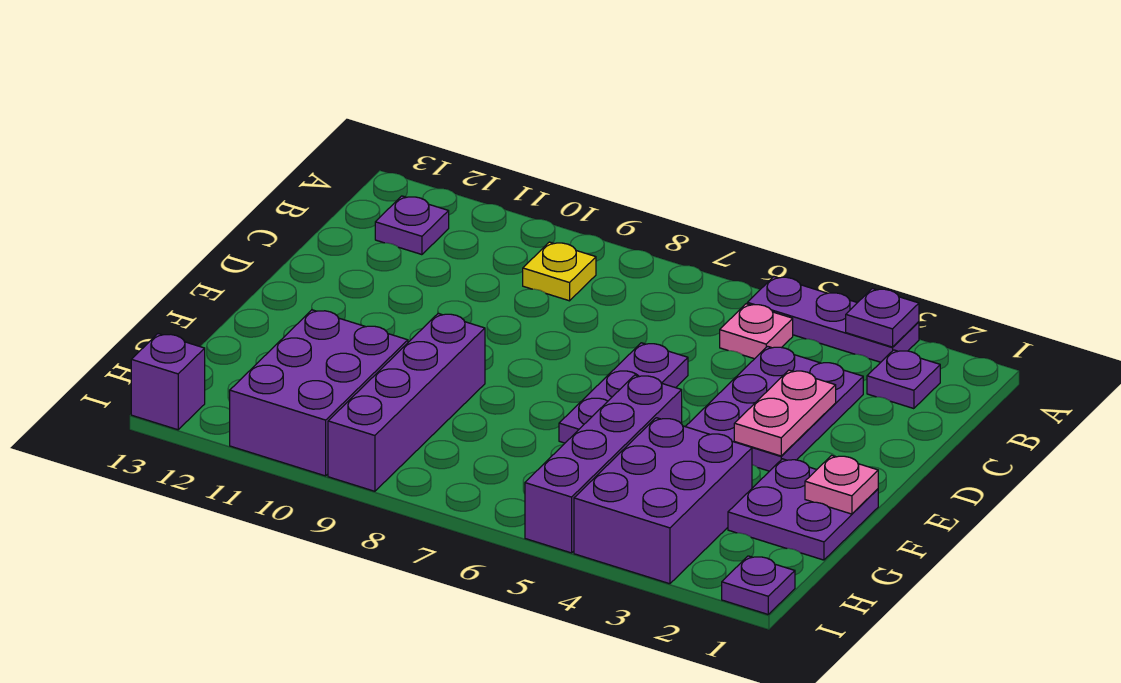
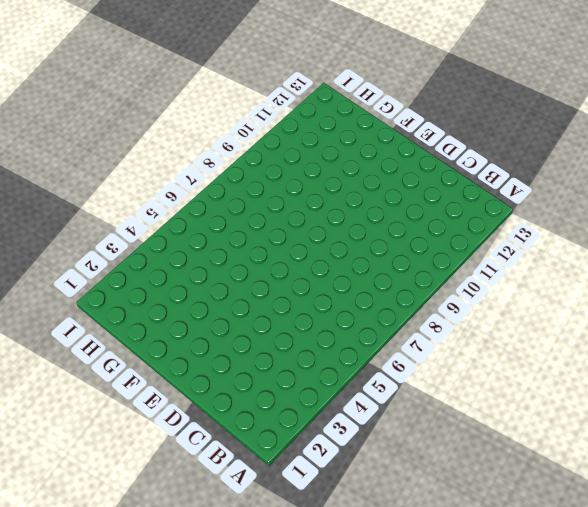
none -> purple plate A3:A5 level 1
none -> purple plate B2 level 1
none -> pink plate B5 level 1

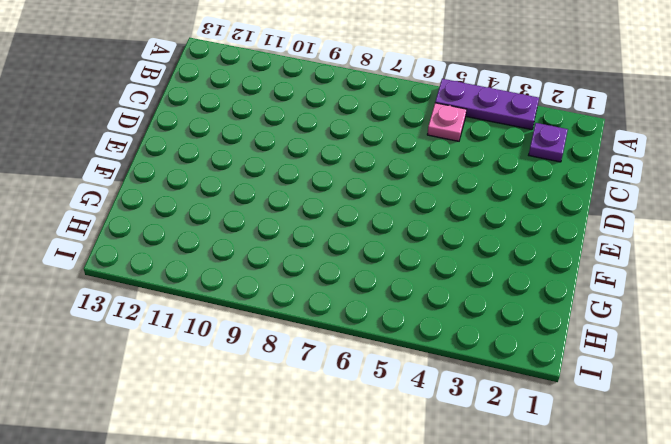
none -> yellow plate B9 level 1
none -> purple plate B12 level 1
none -> purple plate C3:E4 level 1

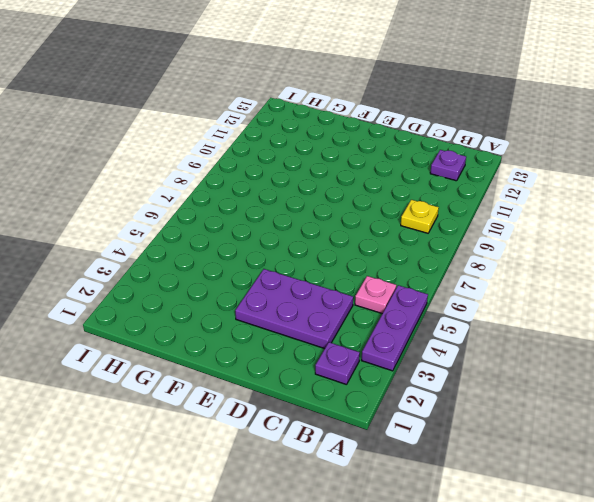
none -> purple plate D6:F6 level 1
none -> purple plate F1:G2 level 1
none -> purple brick F5:I5 level 1

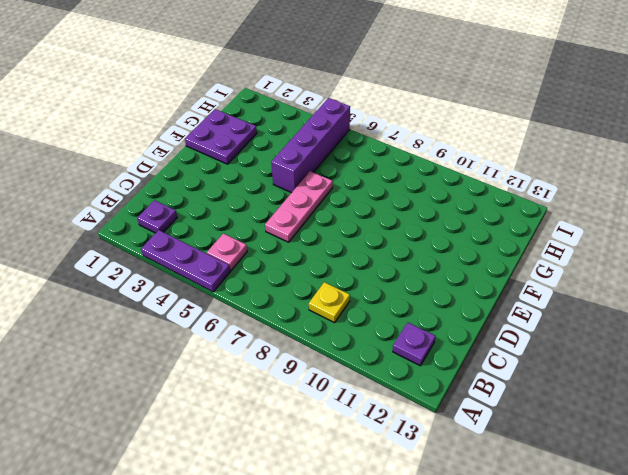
pink plate D6:F6 level 1 -> purple plate D6:F6 level 1
none -> purple plate C3:E4 level 1
none -> purple brick F9:I9 level 1
none -> purple brick G3:I4 level 1

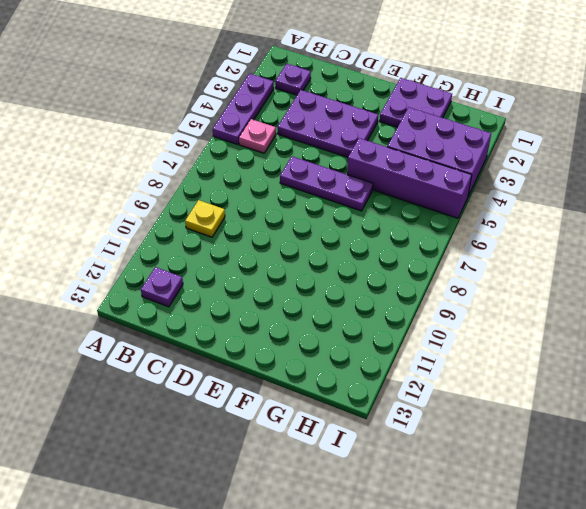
none -> purple brick F9:I9 level 1
none -> purple brick G10:I11 level 1
none -> purple plate I1 level 1

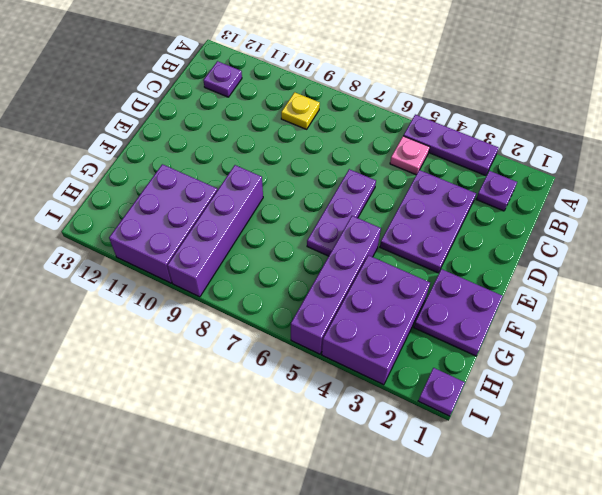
none -> purple brick I13 level 1
none -> purple plate A3 level 2
none -> pink plate D3:E3 level 2

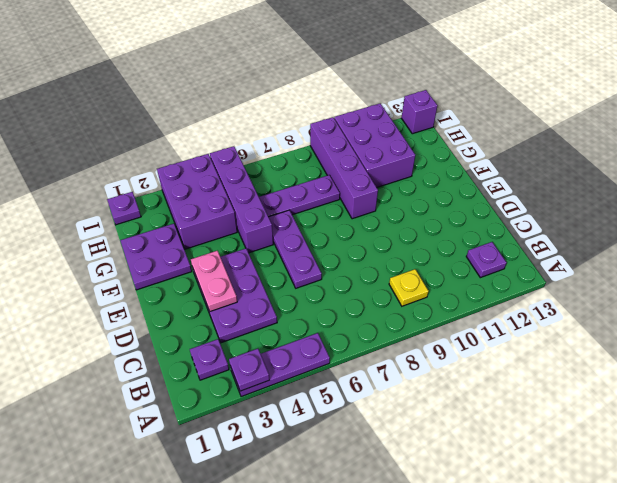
purple plate G6:G8 level 1 -> none
none -> pink plate B5 level 1
none -> pink plate F1 level 2

